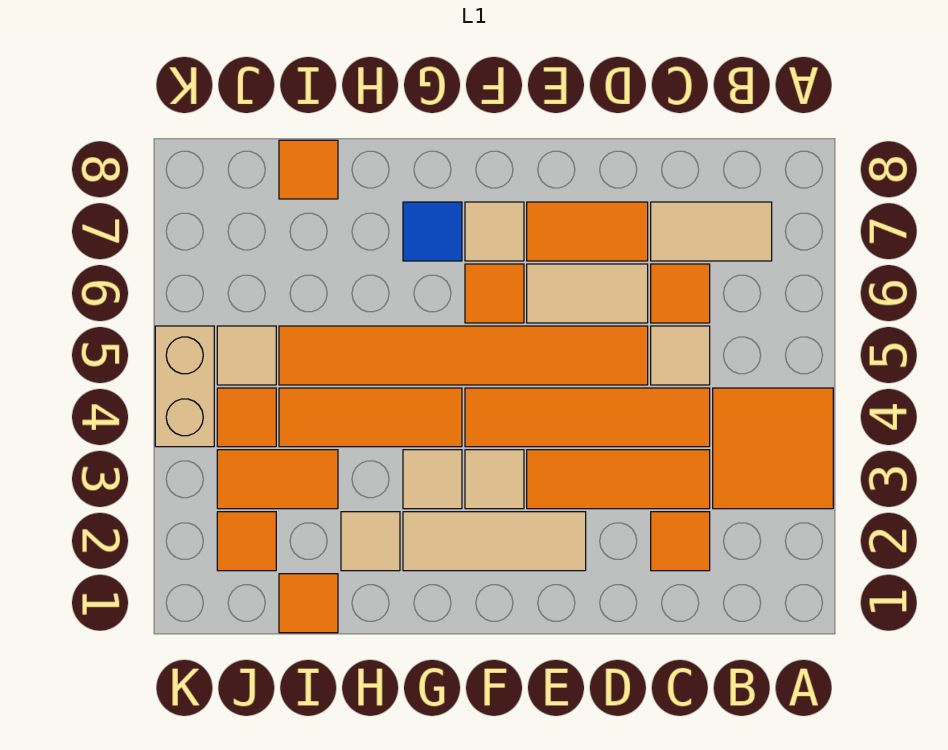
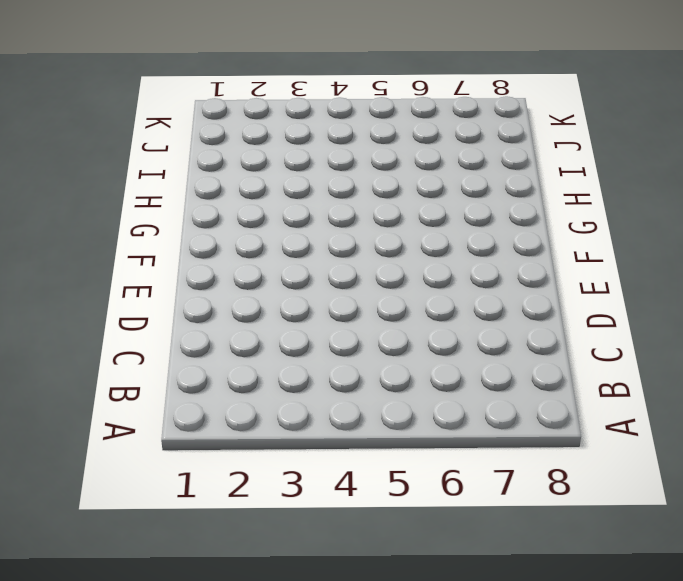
none -> orange tile A3:B4 level 1
none -> tan tile B7:C7 level 1
none -> orange tile C2 level 1

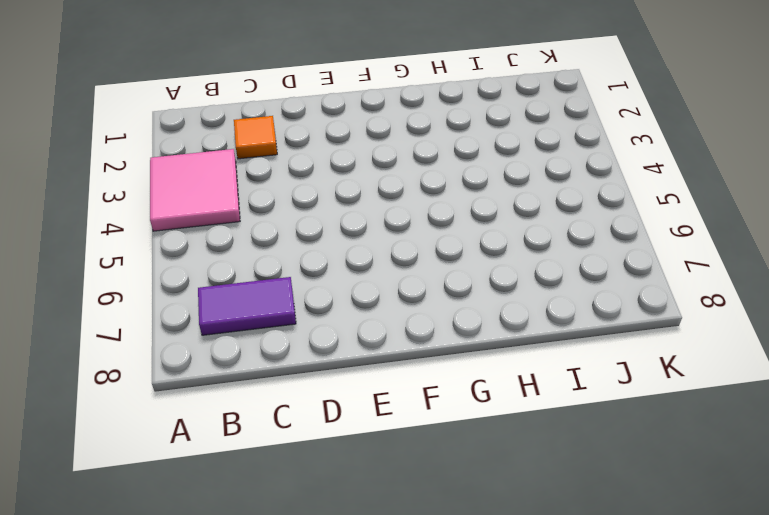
pink tile A3:B4 level 1 -> orange tile A3:B4 level 1
purple tile B7:C7 level 1 -> tan tile B7:C7 level 1
none -> orange tile C3:E3 level 1
none -> orange tile C4:F4 level 1
none -> tan tile C5 level 1

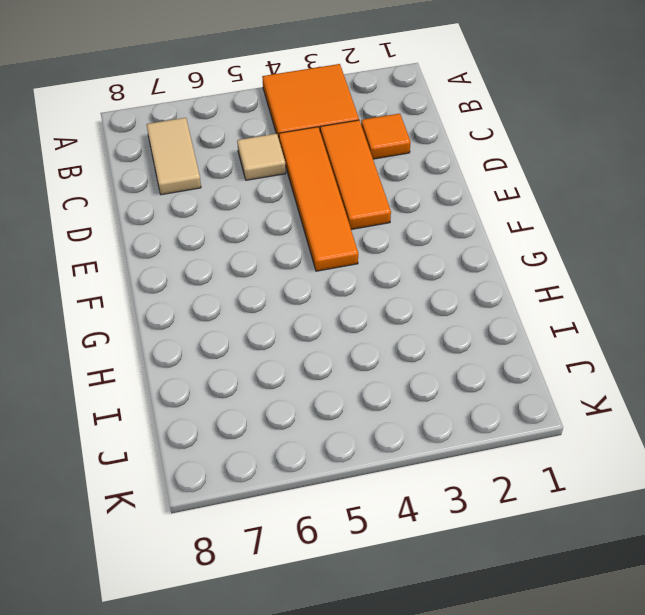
none -> orange tile C6 level 1
none -> orange tile D5:I5 level 1
none -> tan tile D6:E6 level 1

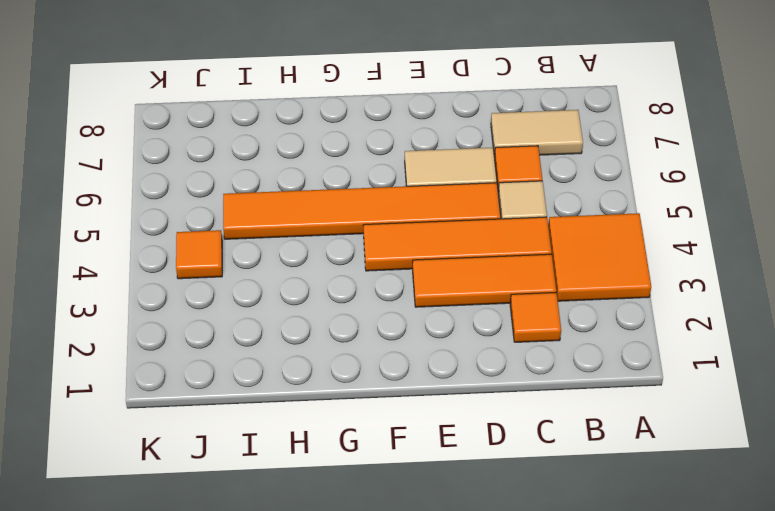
none -> orange tile D7:E7 level 1
none -> tan tile E2:G2 level 1
none -> tan tile F3 level 1

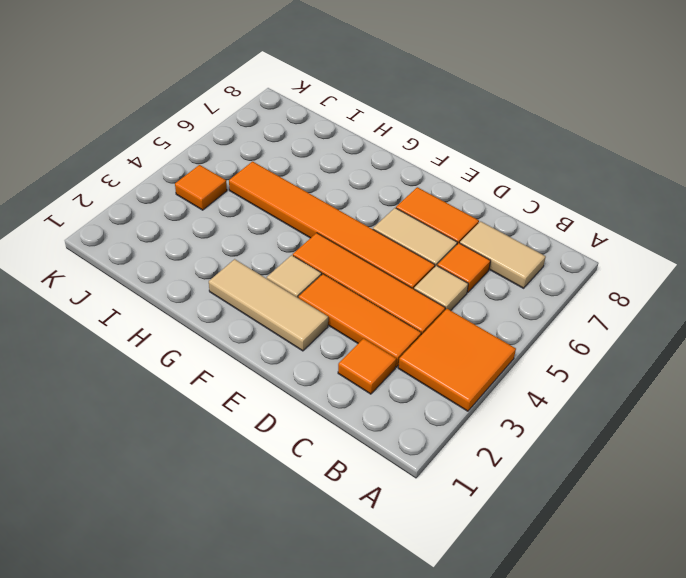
none -> orange tile F6 level 1
none -> tan tile F7 level 1
none -> tan tile G3 level 1

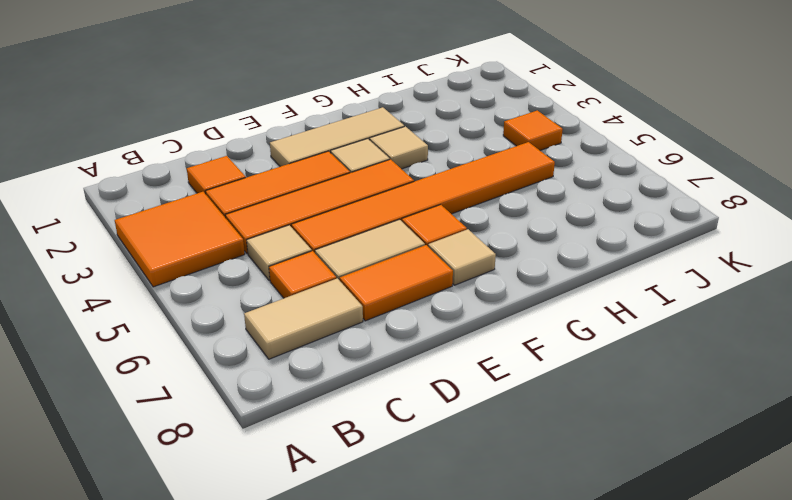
none -> orange tile G4:I4 level 1
none -> blue tile G7 level 1
none -> tan tile H2 level 1

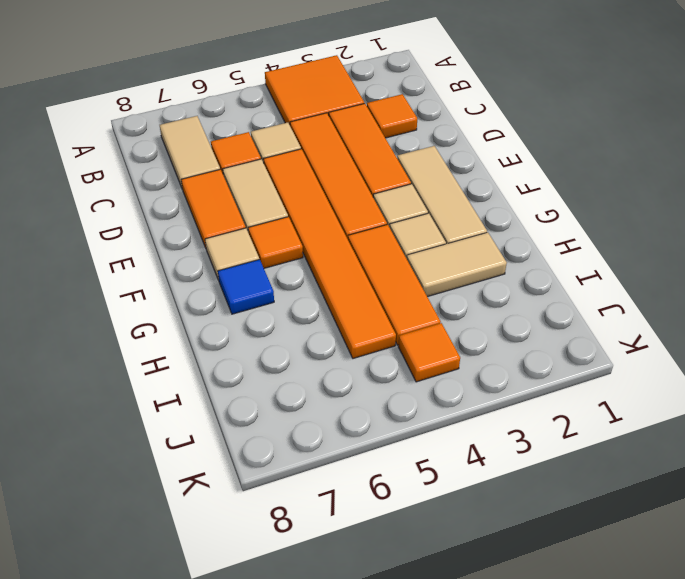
tan tile H2:H3 level 1 -> tan tile H2 level 1
none -> orange tile I1 level 1
none -> orange tile I3:J3 level 1
none -> orange tile I8 level 1

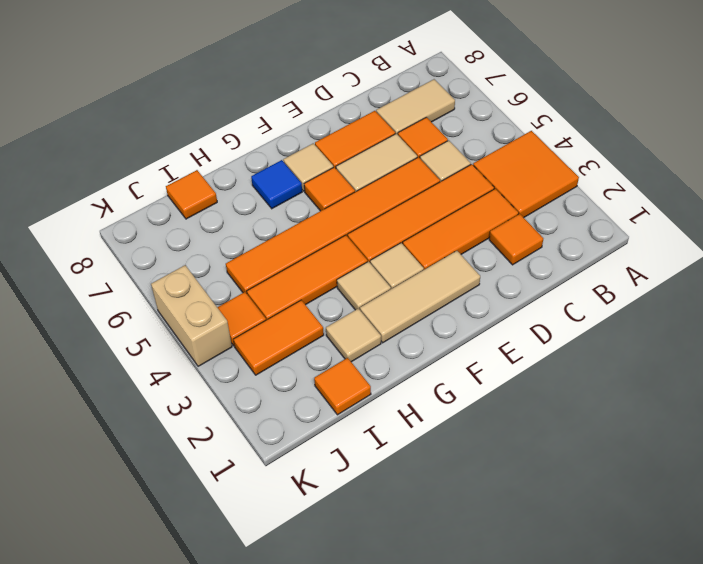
none -> orange tile J2 level 1
none -> tan tile J5 level 1

